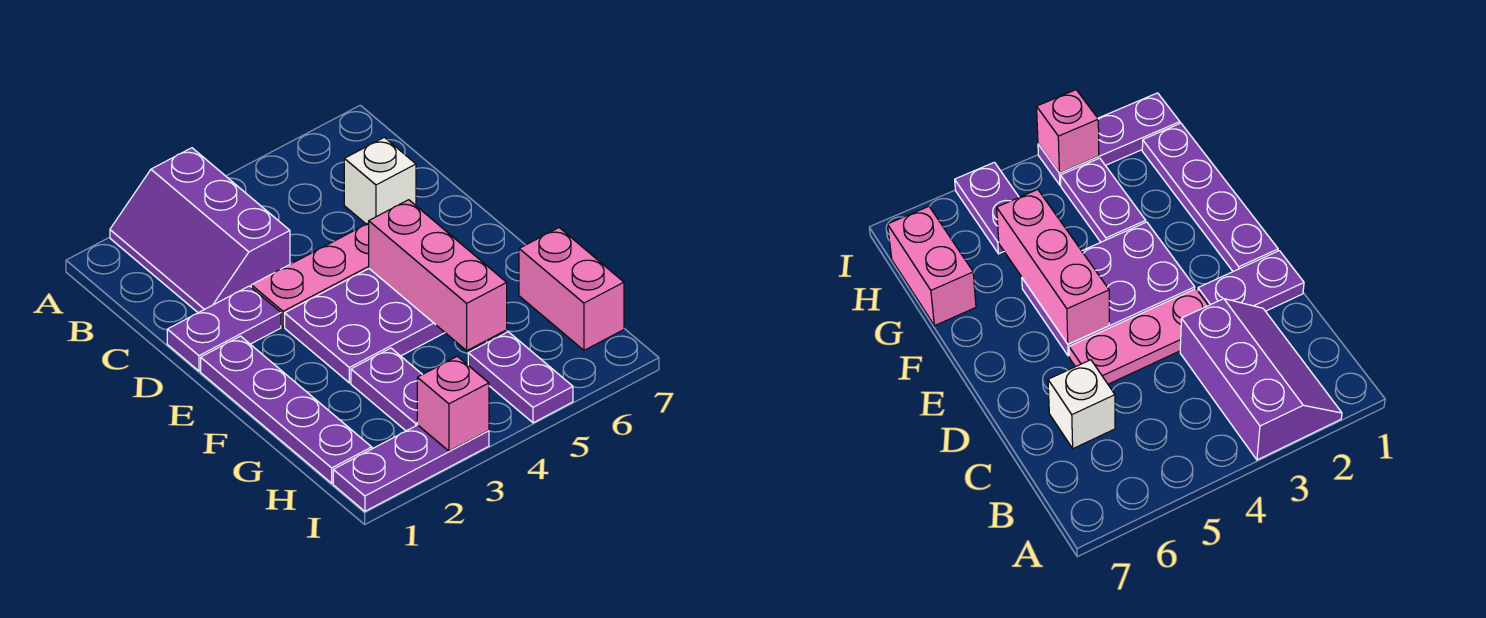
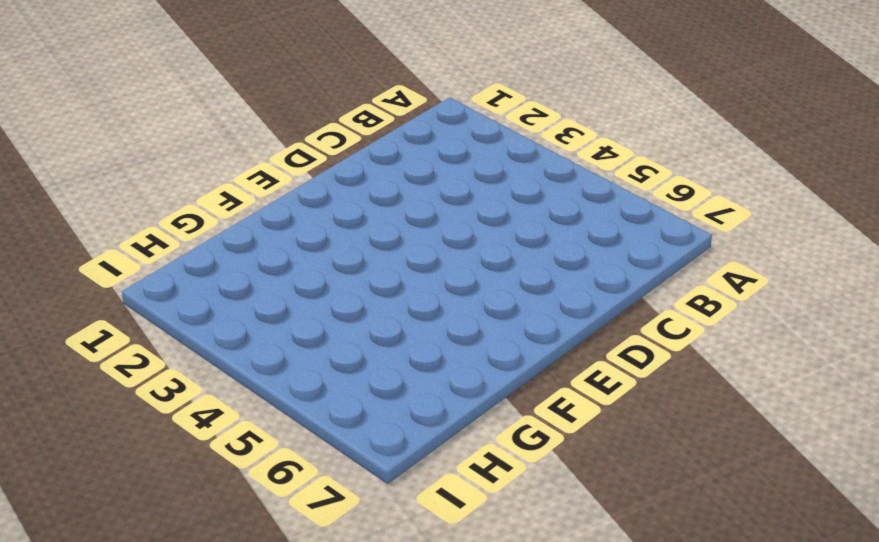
none -> purple slope A2:C3 level 1 top 3
none -> white brick C6 level 1
none -> purple plate D1:D2 level 1

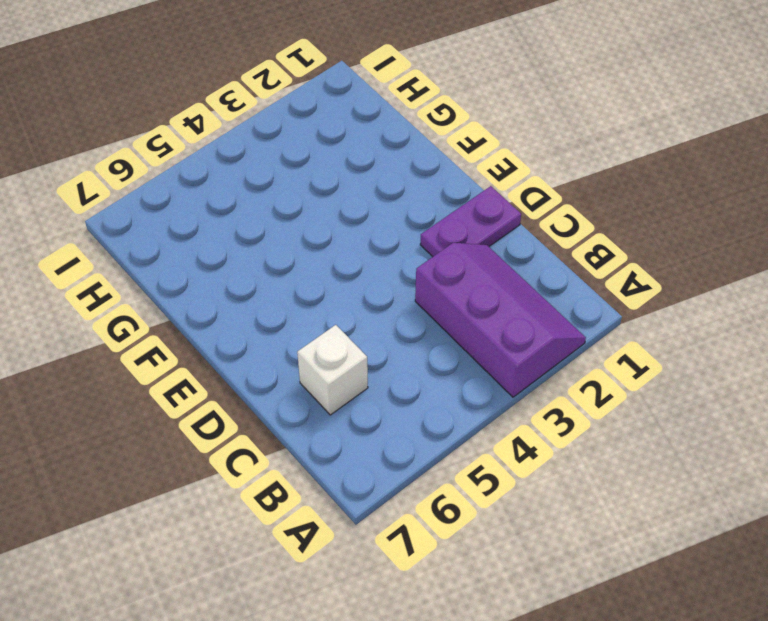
none -> pink plate D3:D5 level 1
none -> purple plate E1:H1 level 1
none -> purple plate E3:F5 level 1

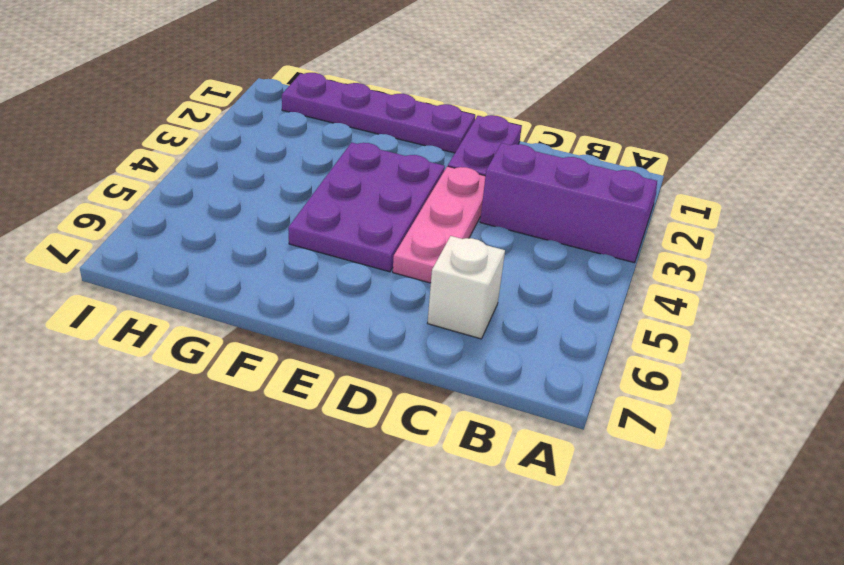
none -> purple plate G3:H3 level 1
none -> pink brick G7:H7 level 1
none -> purple plate H5:I5 level 1

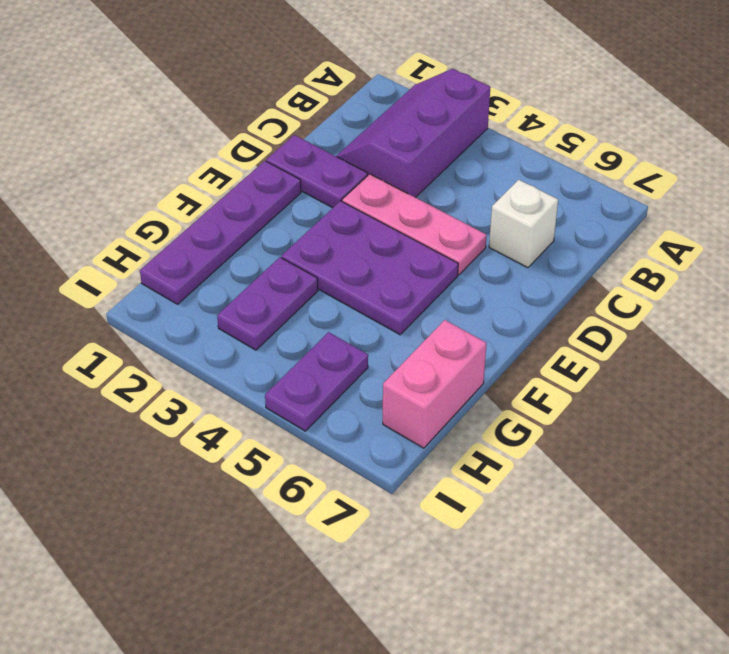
none -> purple plate I1:I3 level 1
none -> pink brick E5:G5 level 2
none -> pink brick I3 level 2

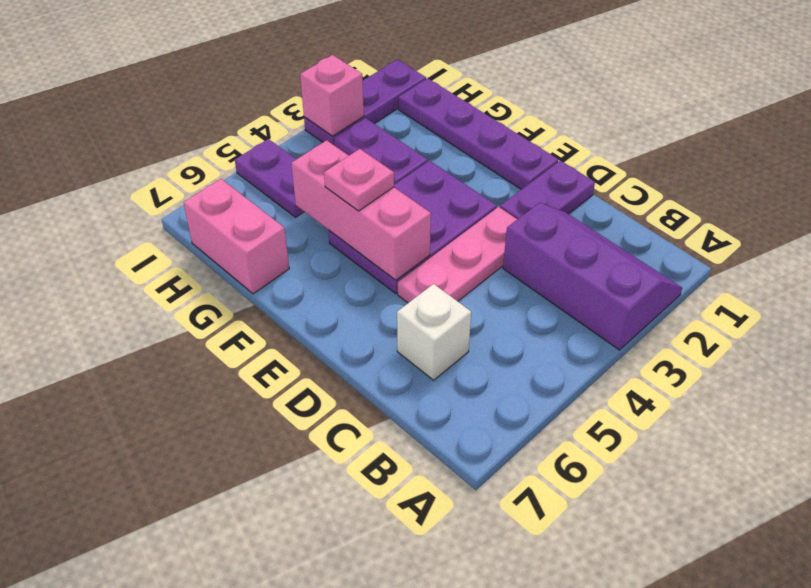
pink plate F5 level 3 -> none

